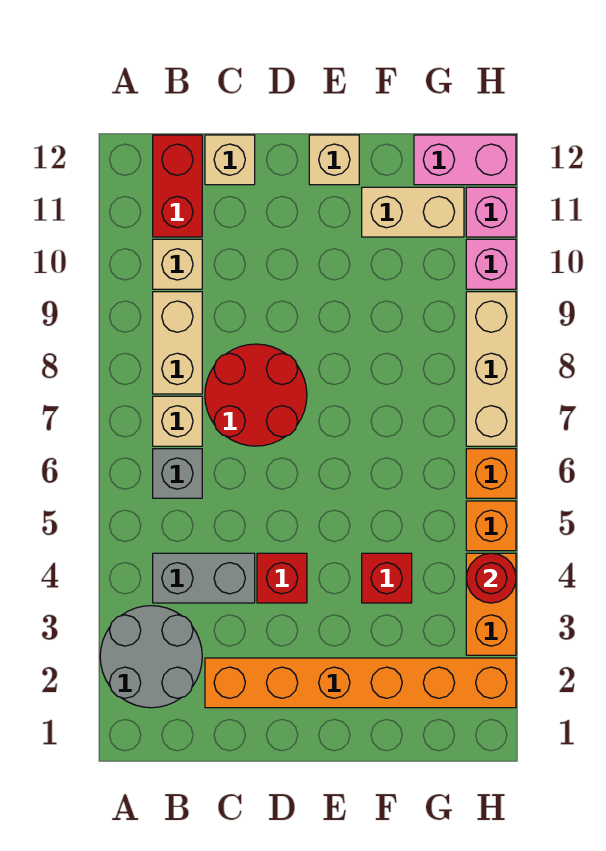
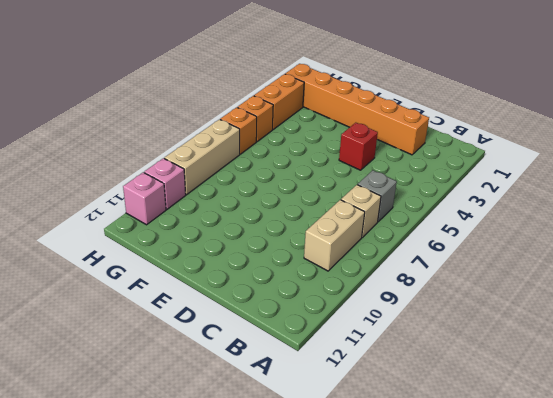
none -> grey round brick A2:B3 level 1
none -> grey brick B4:C4 level 1
none -> tan brick B10 level 1

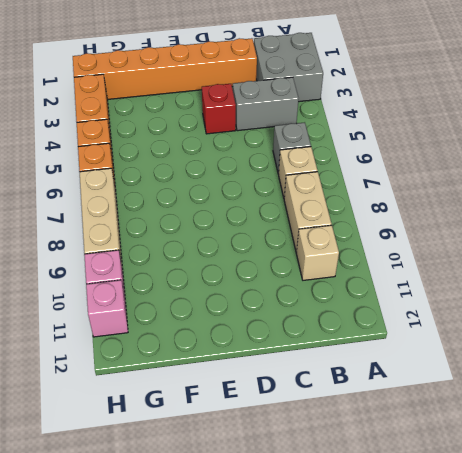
grey brick A2:B3 level 1 -> grey round brick A2:B3 level 1
none -> red brick B11:B12 level 1
none -> red round brick C7:D8 level 1
none -> tan brick C12 level 1

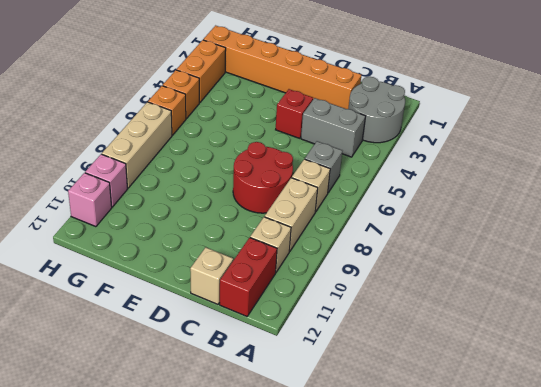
none -> tan brick E12 level 1
none -> red brick F4 level 1
none -> tan brick F11:G11 level 1

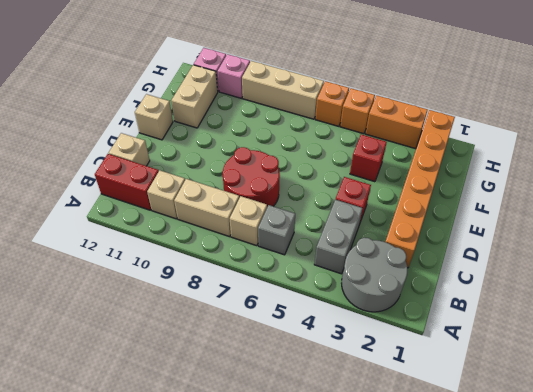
none -> pink brick G12:H12 level 1
none -> red round brick H4 level 2

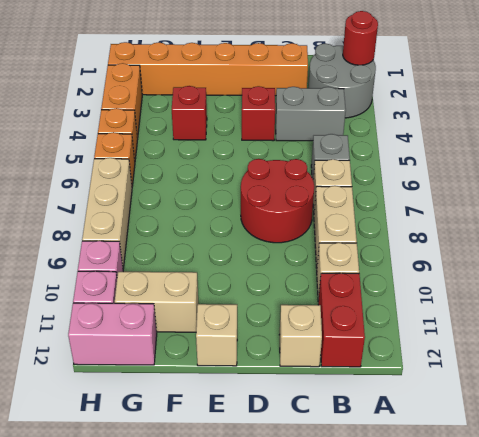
red round brick A2 level 2 -> red round brick H4 level 2

